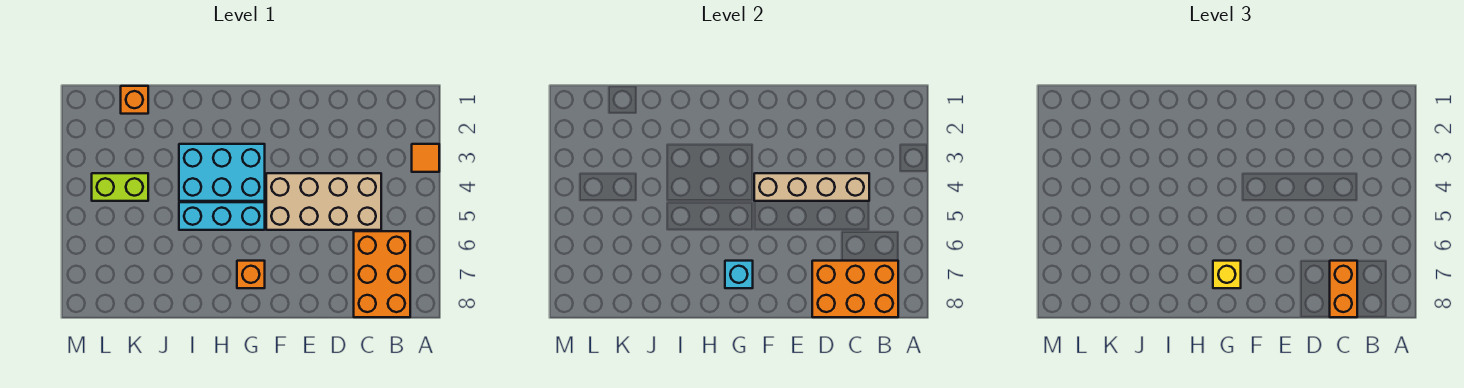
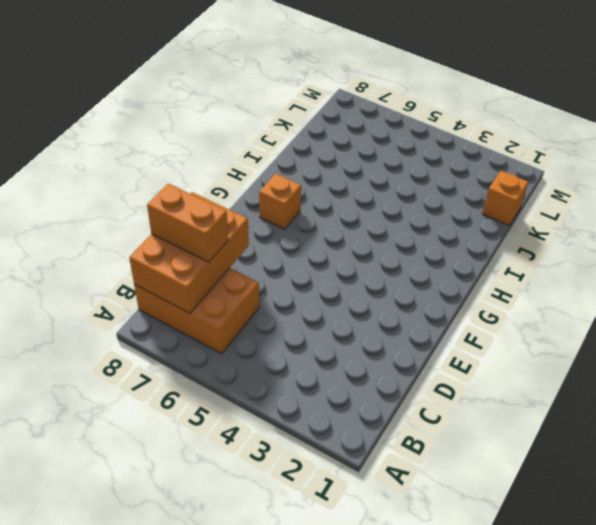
none -> orange tile A3 level 1
none -> tan brick C4:F5 level 1
none -> cyan brick G3:I4 level 1

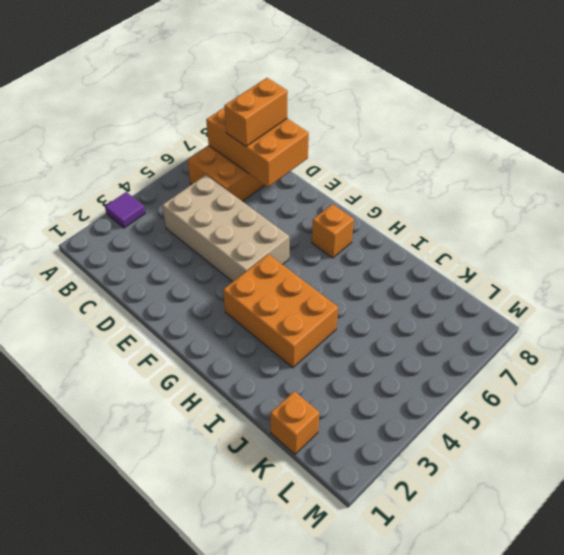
purple tile A3 level 1 -> orange tile A3 level 1
orange brick G3:I4 level 1 -> cyan brick G3:I4 level 1
none -> cyan brick G5:I5 level 1
none -> lime brick K4:L4 level 1
none -> tan brick C4:F4 level 2

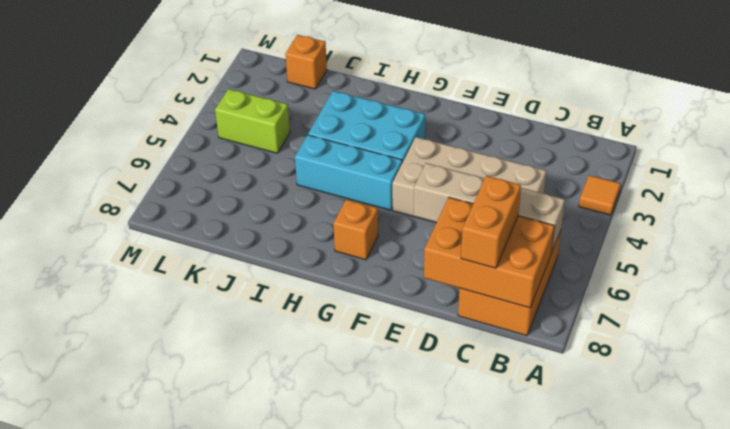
tan brick B6:E6 level 2 -> tan brick C4:F4 level 2
none -> cyan brick G7 level 2
none -> yellow brick G7 level 3

